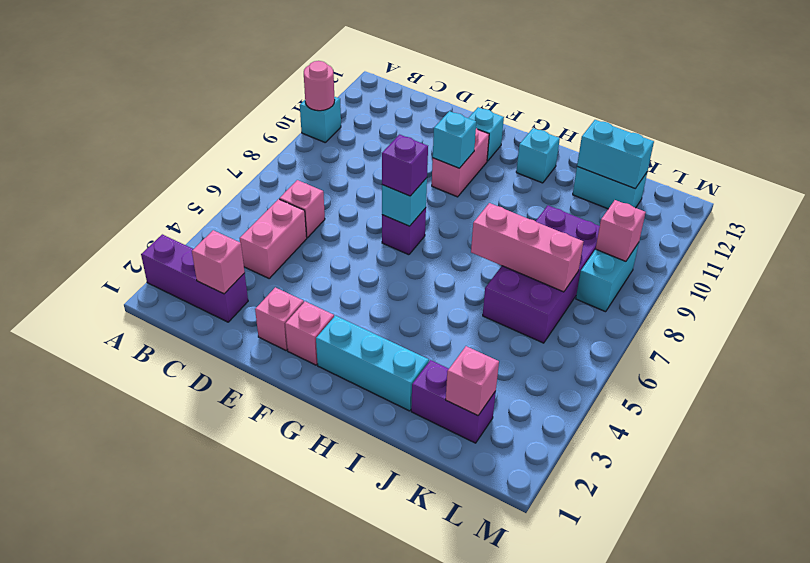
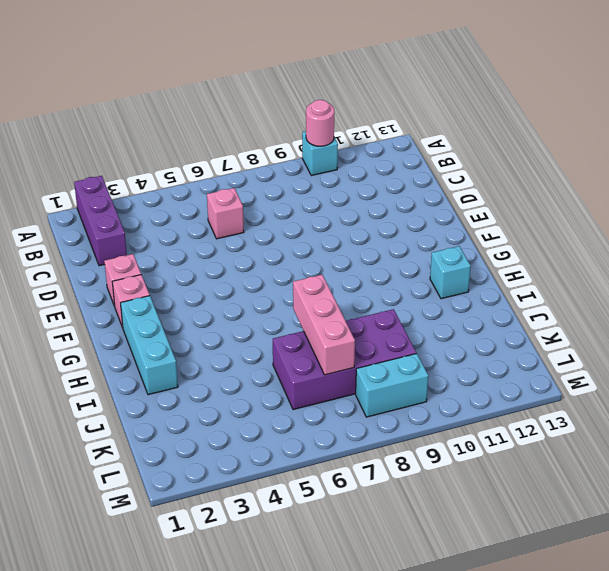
none -> pink brick C4:C5 level 1
none -> purple brick F7 level 1
none -> pink brick F10:F11 level 1

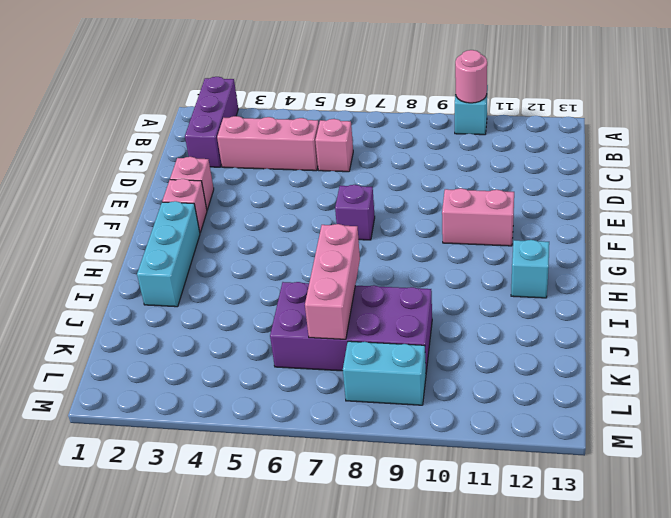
pink brick C3:C5 level 1 -> pink brick C4:C5 level 1
none -> cyan brick F12 level 1
none -> purple brick J2:K2 level 1
none -> cyan brick J12:K12 level 1

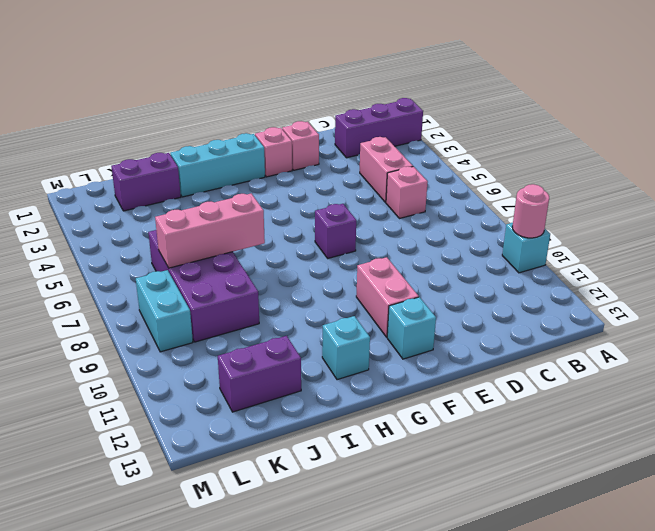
purple brick J12:K12 level 1 -> cyan brick J12:K12 level 1
none -> pink brick C2 level 2
none -> cyan brick F7 level 2
none -> cyan brick F10 level 2

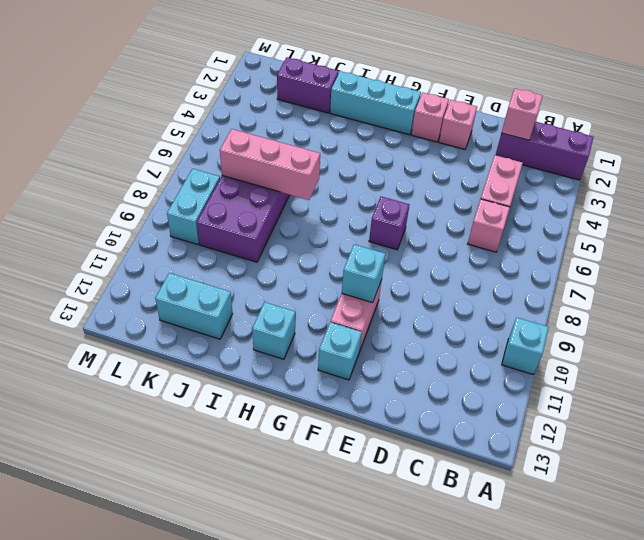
none -> pink round brick A10 level 2
none -> cyan brick F7 level 2
none -> cyan brick J12:K12 level 2

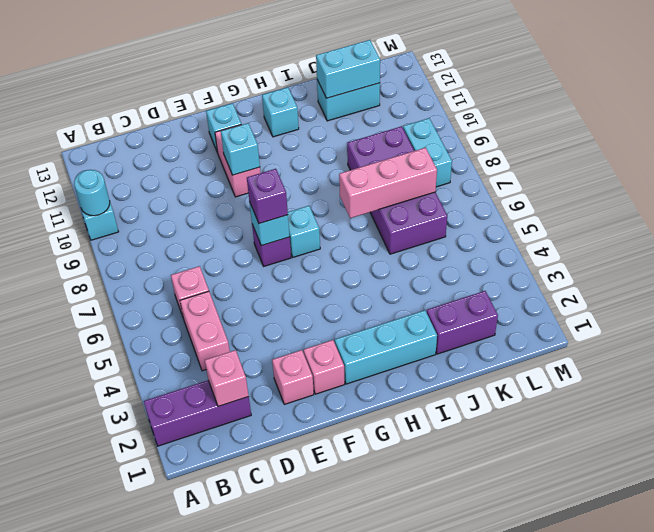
cyan round brick A10 level 2 -> pink round brick A10 level 2
cyan brick G7 level 1 -> none
none -> pink brick K2 level 2
none -> pink brick L9 level 2

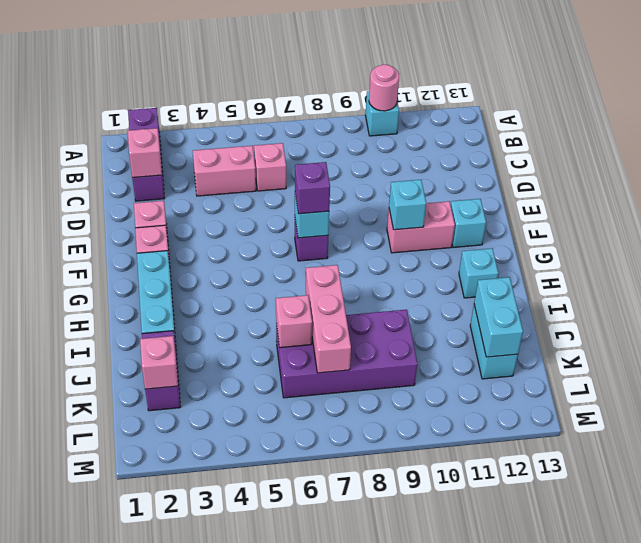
pink brick J6 level 2 -> pink brick L9 level 2
none -> cyan brick L8:L9 level 1

